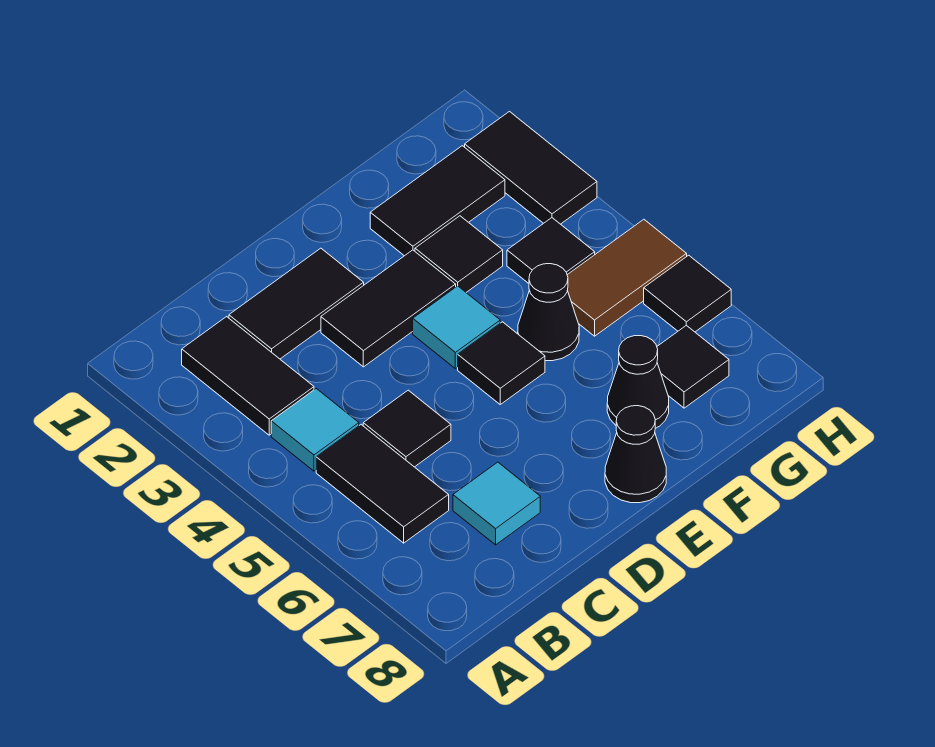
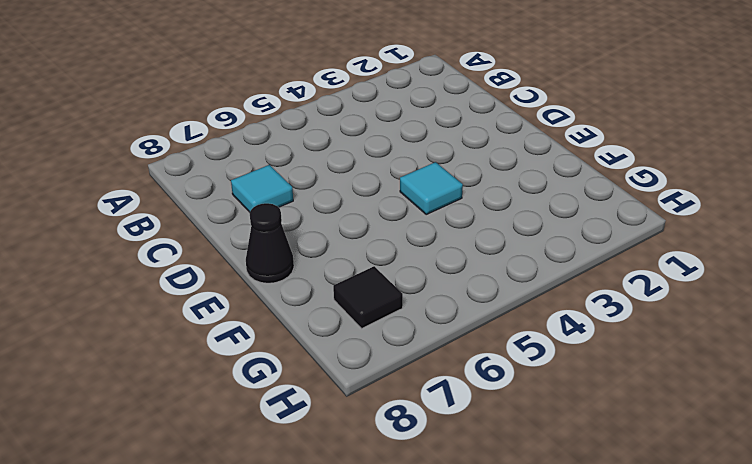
none -> black tile B2:B3 level 1
none -> cyan tile B4 level 1
none -> black tile B5:B6 level 1

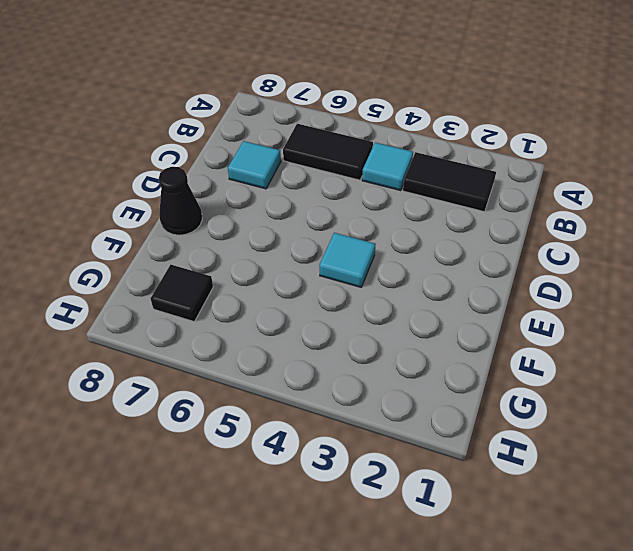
none -> black tile C2:D2 level 1
none -> black tile C5 level 1
none -> black tile D3:E3 level 1

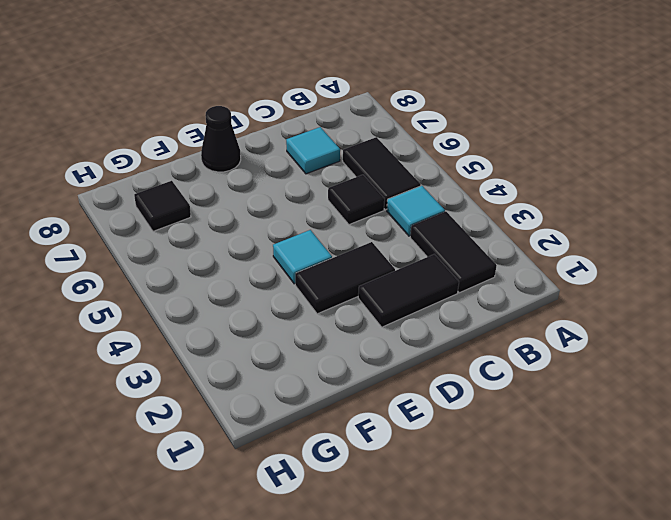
none -> black tile E5 level 1
none -> black tile F2:G2 level 1
none -> black tile F3 level 1

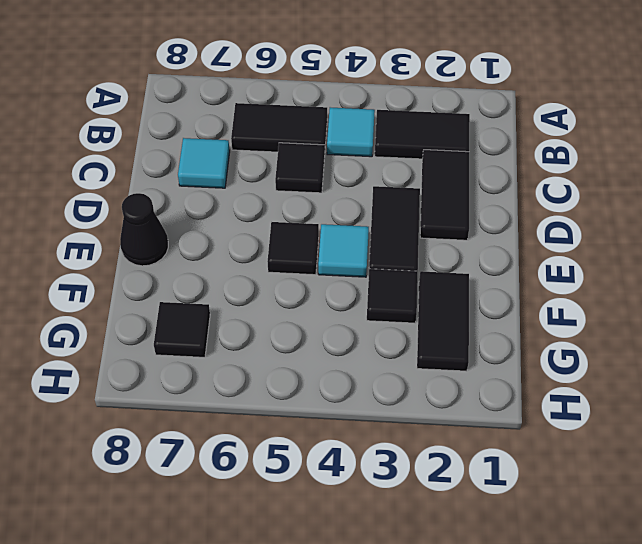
none -> black cone F5 level 1
none -> black cone F7 level 1
none -> black tile G4 level 1

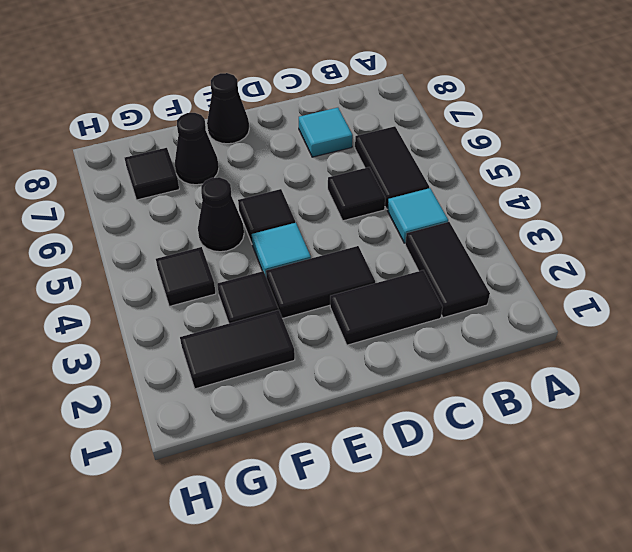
none -> brown tile G5:H5 level 1
none -> black tile H2:H3 level 1
none -> black tile H6 level 1

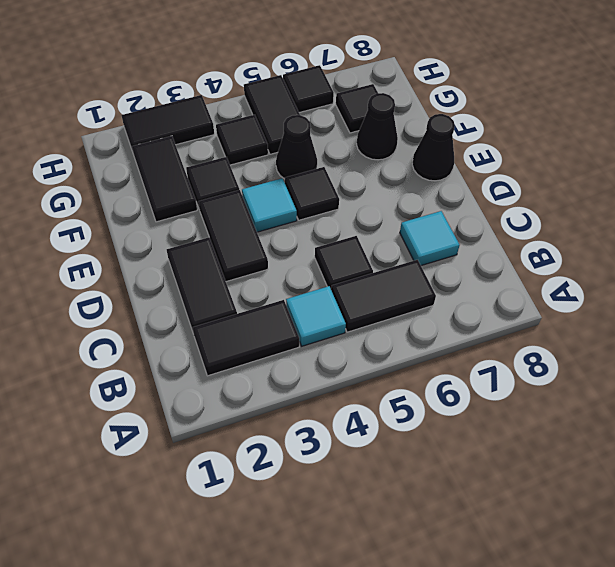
black tile G5:H5 level 1 -> brown tile G5:H5 level 1

